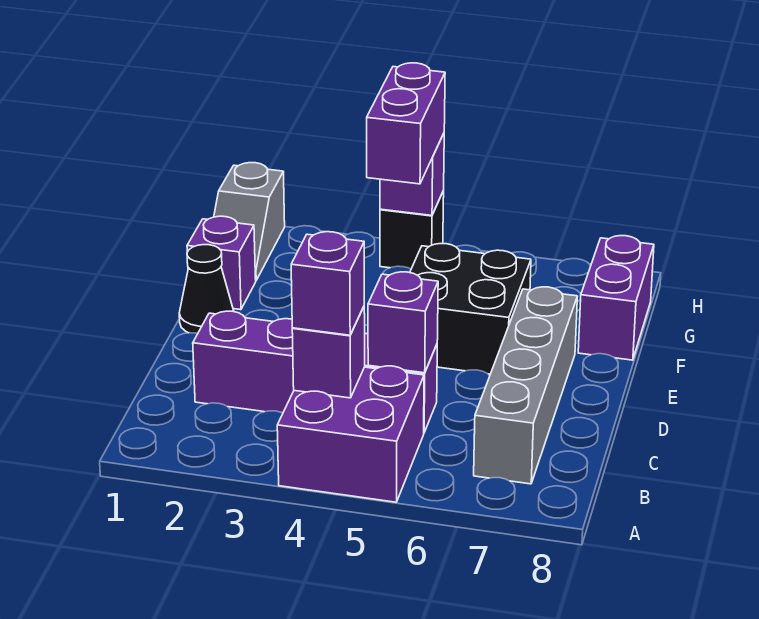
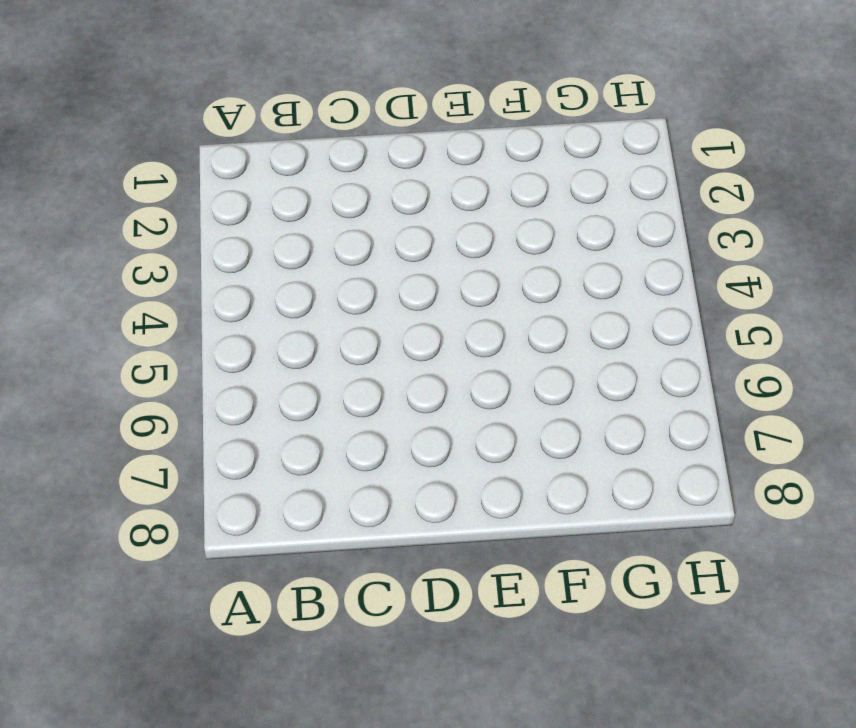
none -> purple brick A4:B5 level 1
none -> grey brick B7:E7 level 1
none -> purple brick C2:C5 level 1

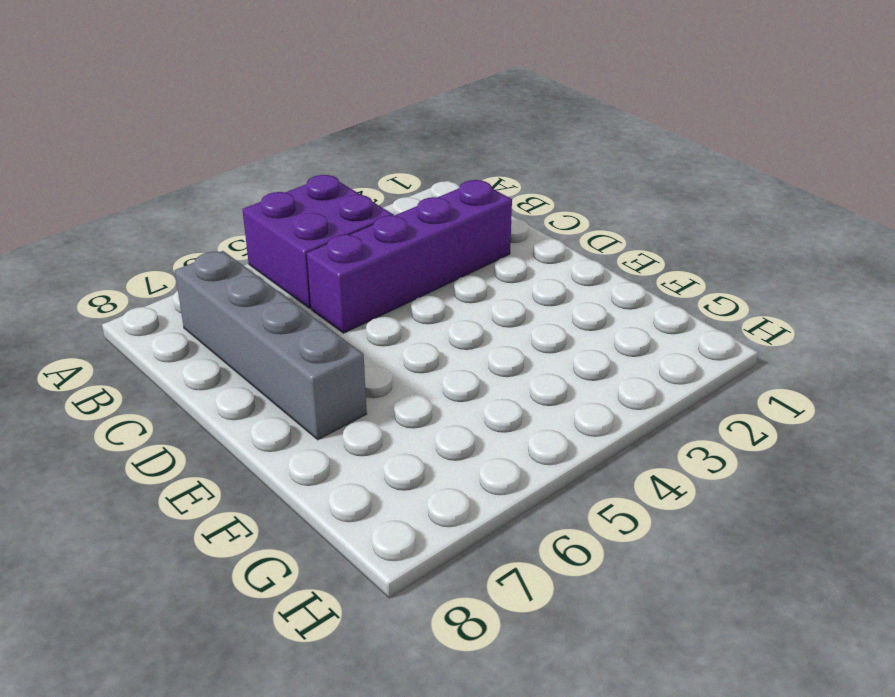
none -> black cone E1 level 1
none -> black brick E5:F6 level 1
none -> purple brick F1 level 1

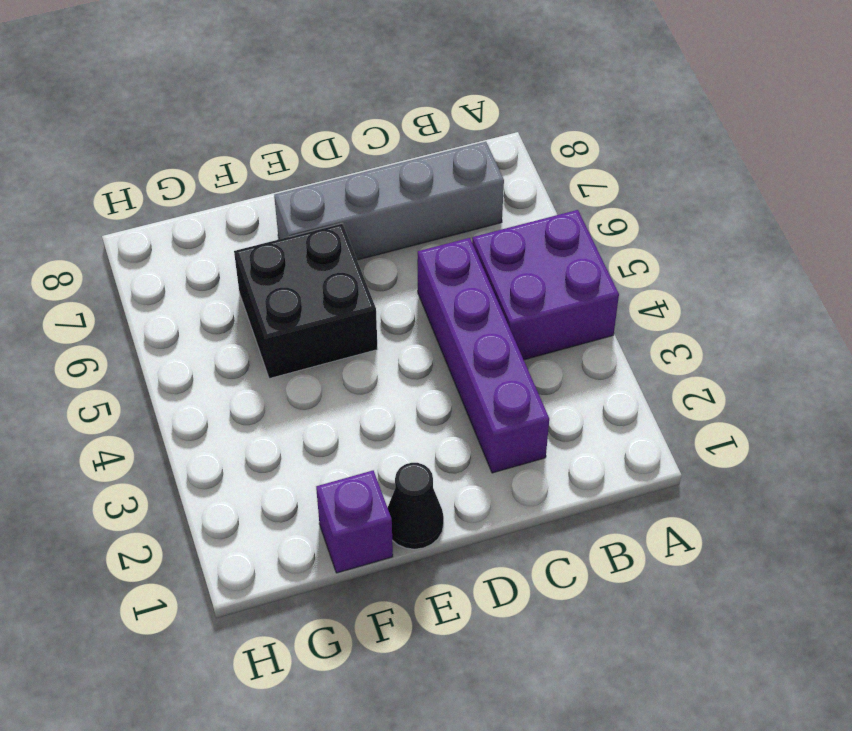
none -> purple brick F8:G8 level 1
none -> grey slope G1:H1 level 1 top H
none -> black brick H4 level 1

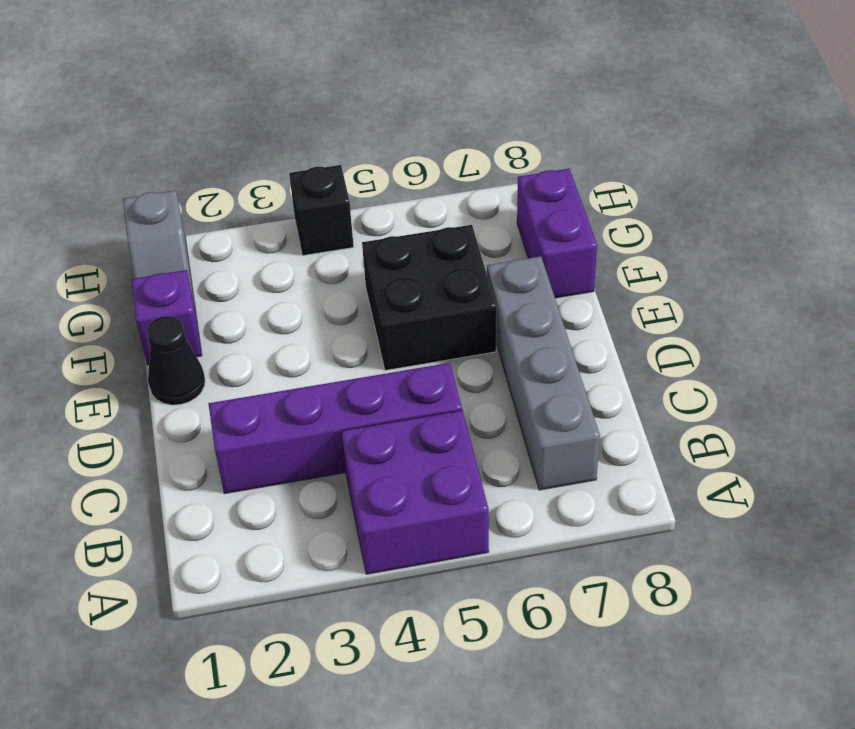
none -> purple brick B4 level 2
none -> purple brick C5 level 2
none -> purple brick H4 level 2

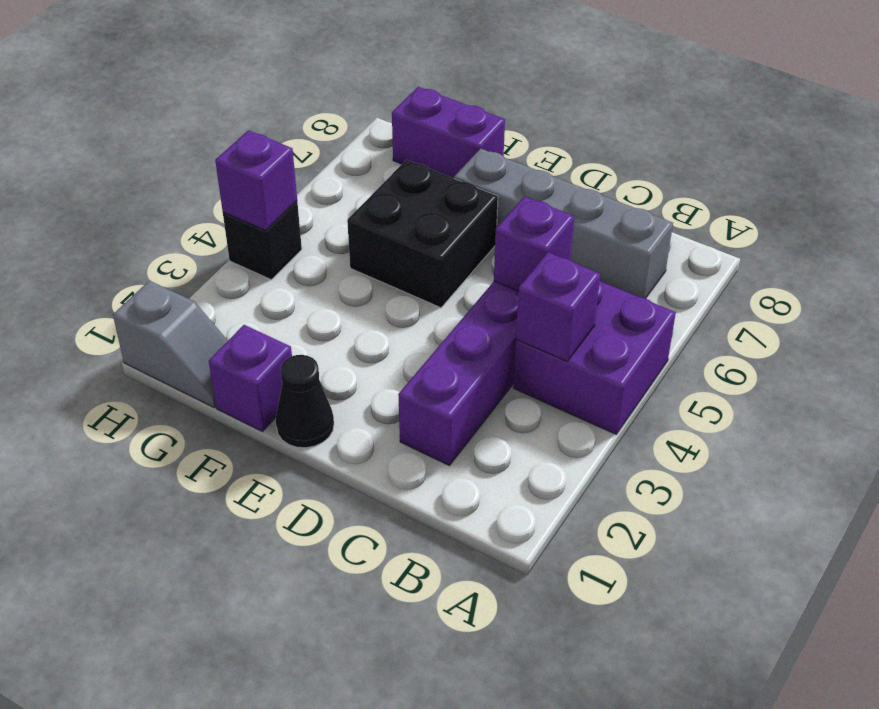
none -> purple brick B4 level 3
none -> purple brick G4:H4 level 3

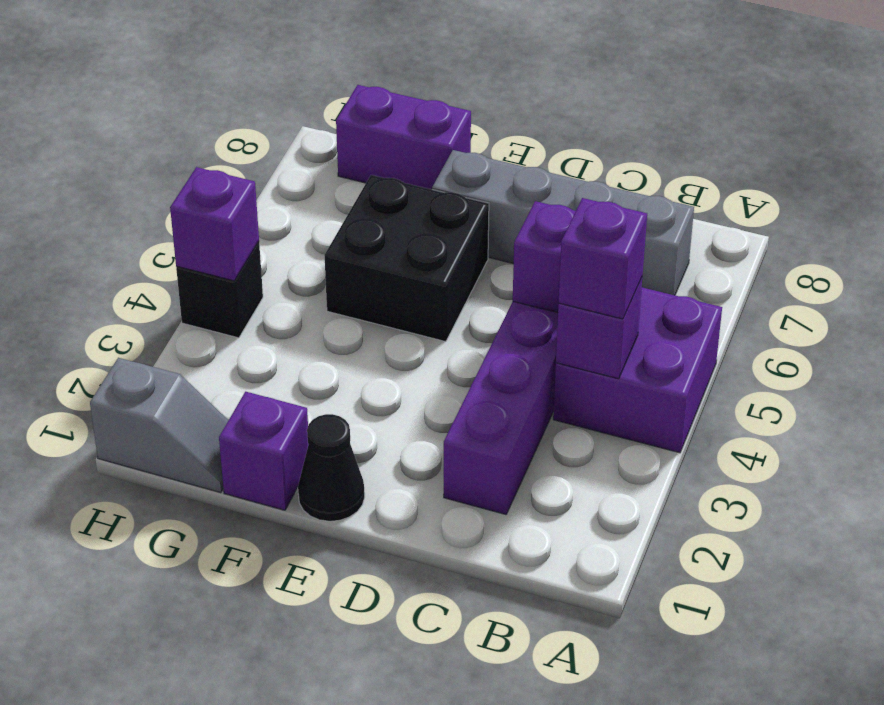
none -> purple brick G4:H4 level 3

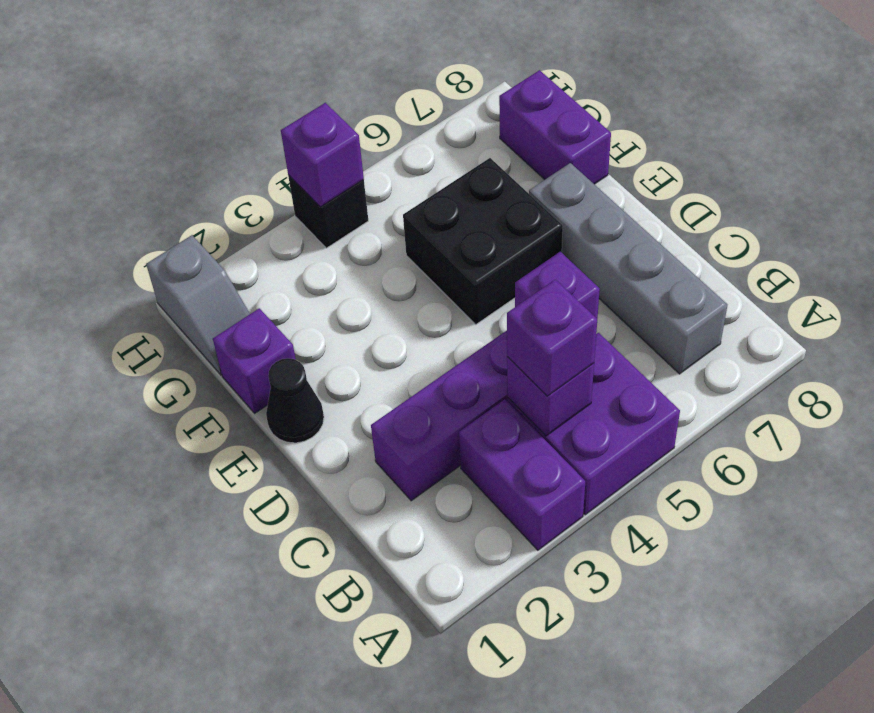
purple brick A3:B3 level 1 -> purple brick G4:H4 level 3

